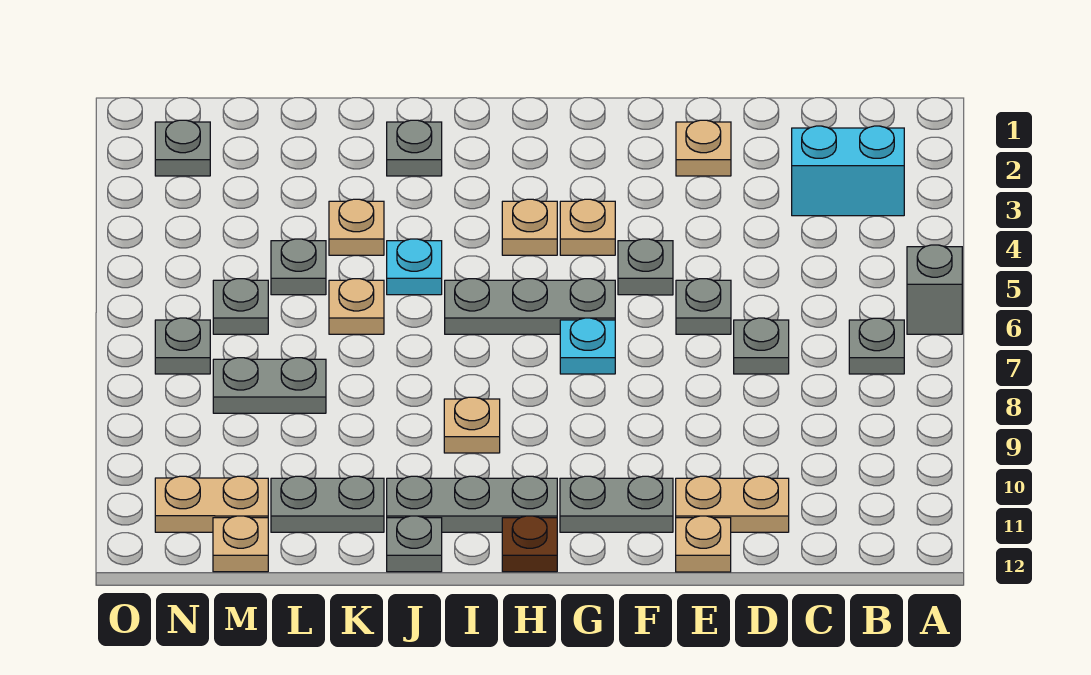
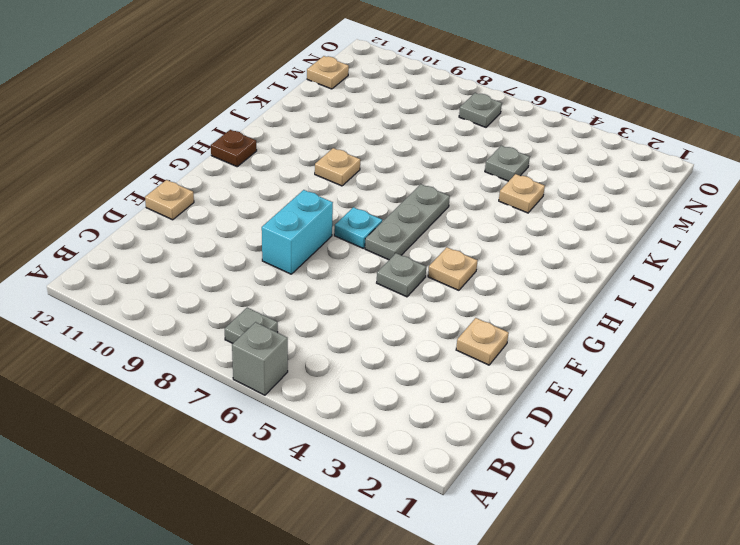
cyan brick E8:F8 level 1 -> cyan brick B3:C3 level 1
none -> grey plate D7 level 1
none -> tan plate D11:E11 level 1
none -> grey plate E6 level 1
none -> grey plate F11:G11 level 1

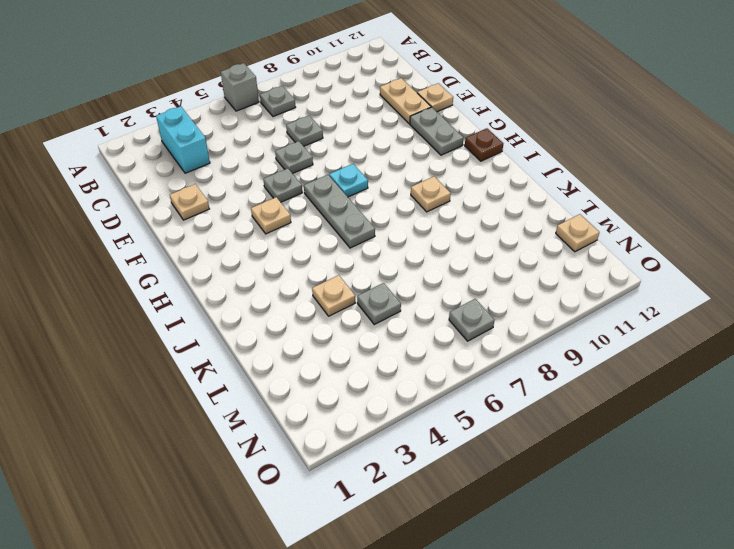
none -> tan plate H4 level 1
none -> grey plate H11:J11 level 1
none -> grey plate J2 level 1
none -> cyan plate J5 level 1

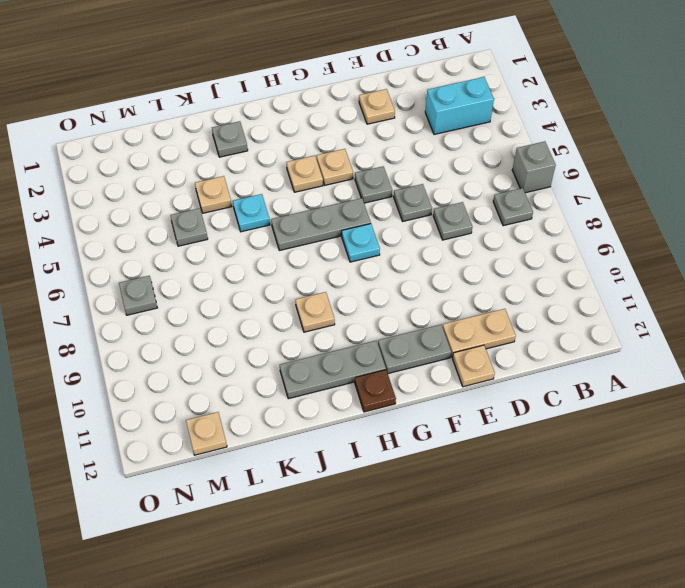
none -> grey plate J12 level 1
none -> tan plate K6 level 1
none -> grey plate K11:L11 level 1
none -> grey plate L8:M8 level 1

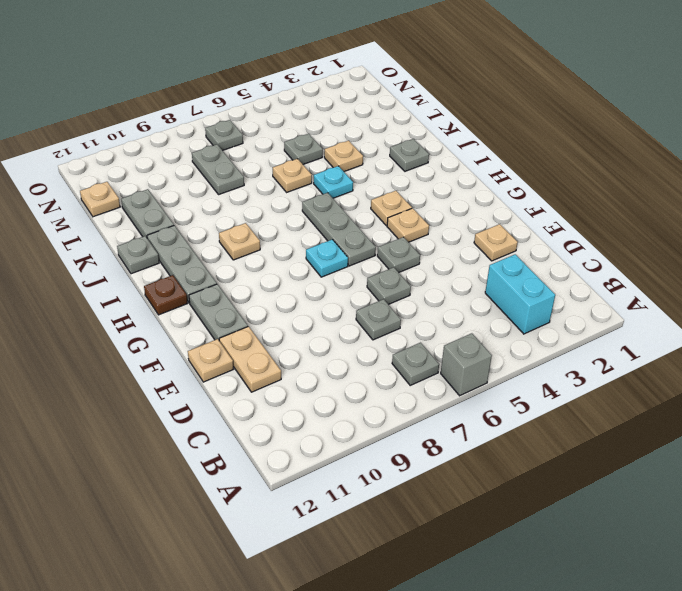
none -> grey plate M6 level 1
none -> tan plate M11:N11 level 1
none -> grey plate N2 level 1

